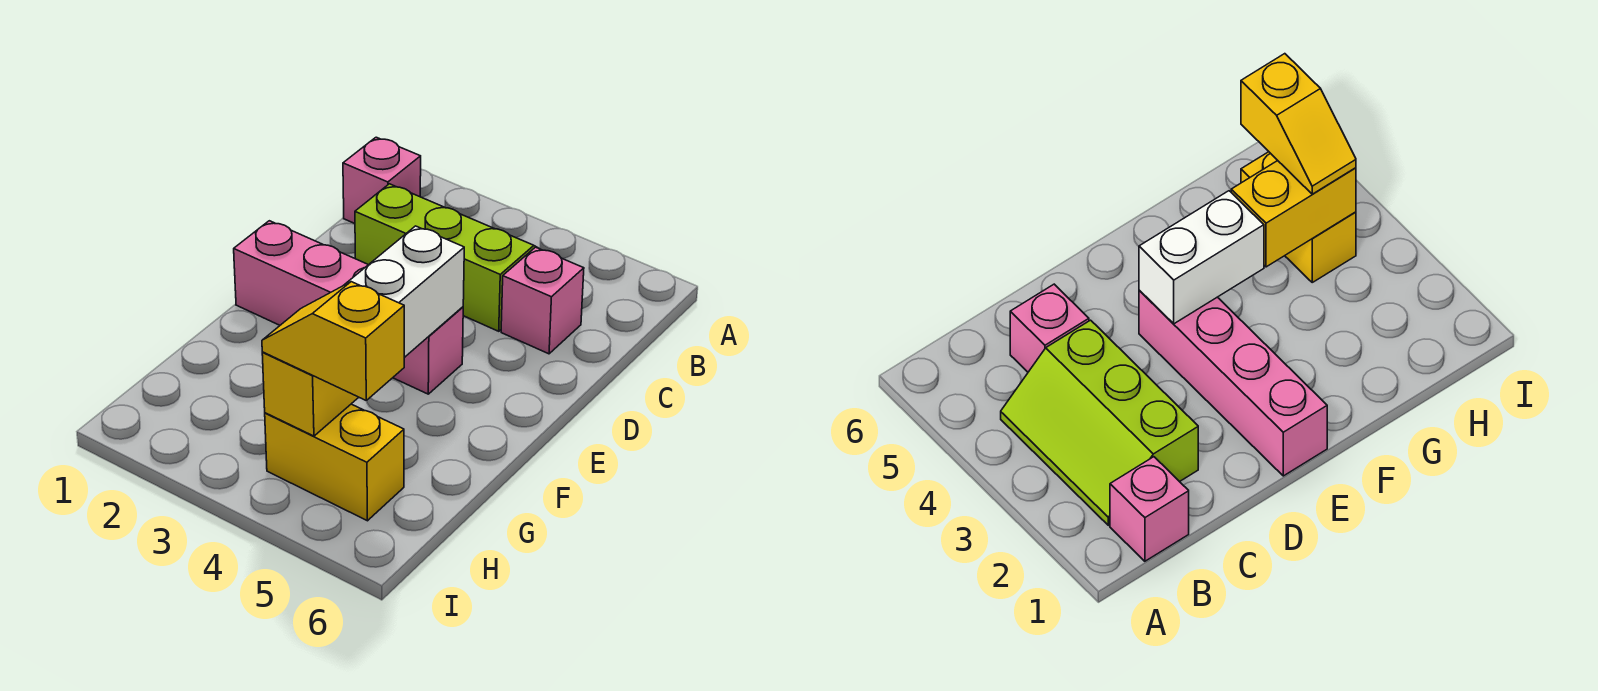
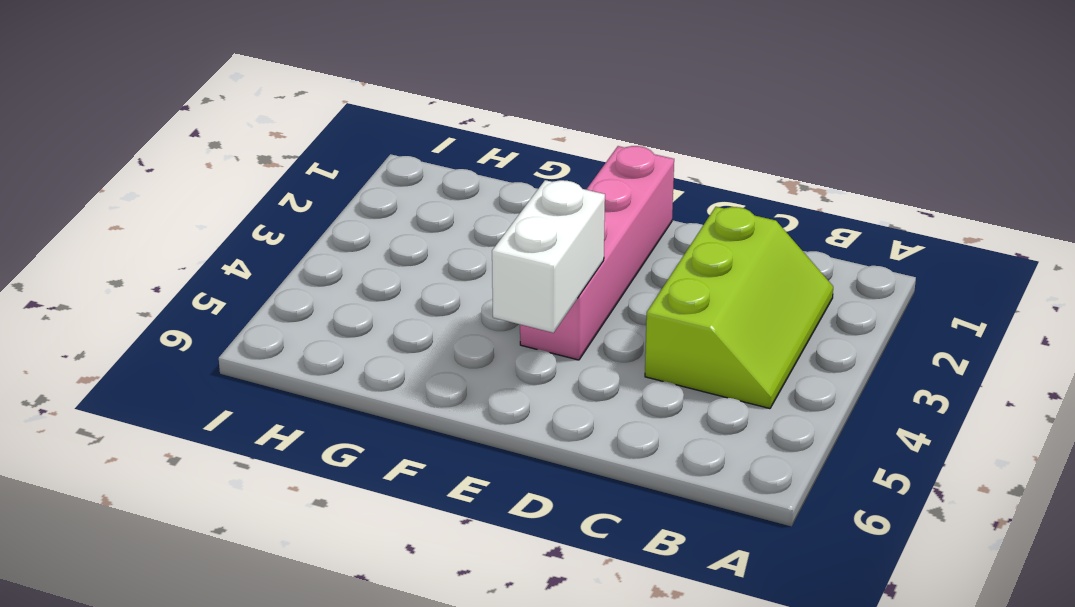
white brick E4:E5 level 2 -> white brick E4:F4 level 2
none -> pink brick B1 level 1
none -> pink brick C5 level 1

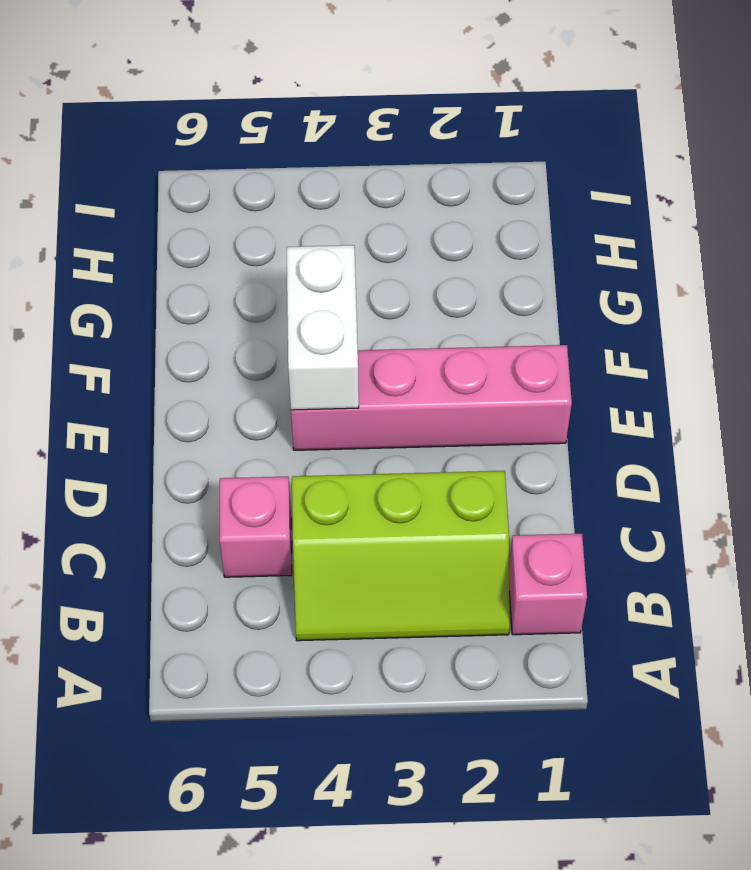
none -> yellow brick H4:H5 level 1
none -> yellow brick G4:H4 level 2

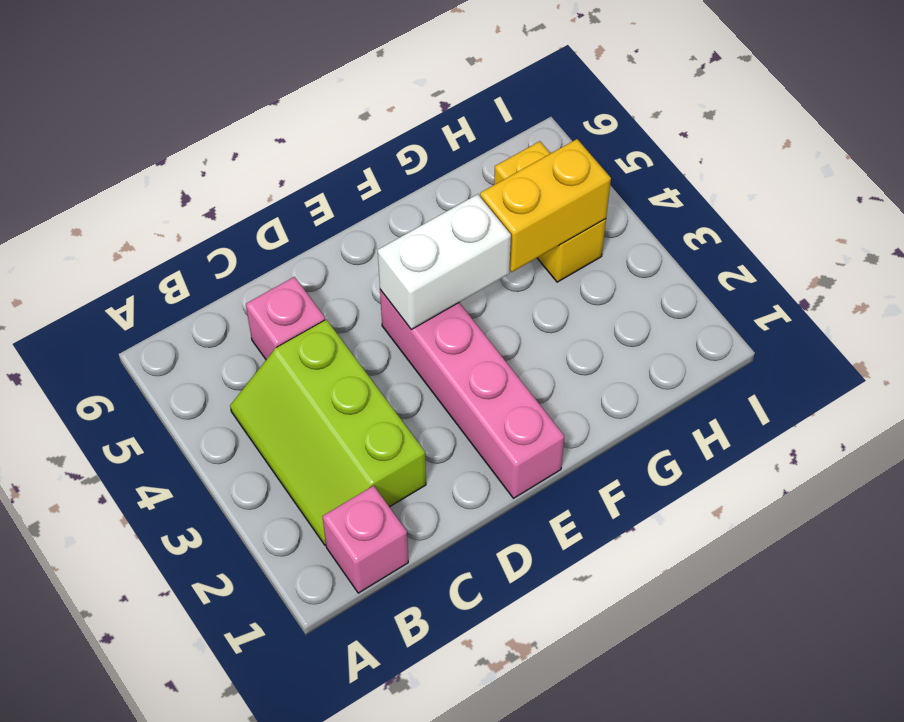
none -> yellow slope H4:H5 level 3 top 5

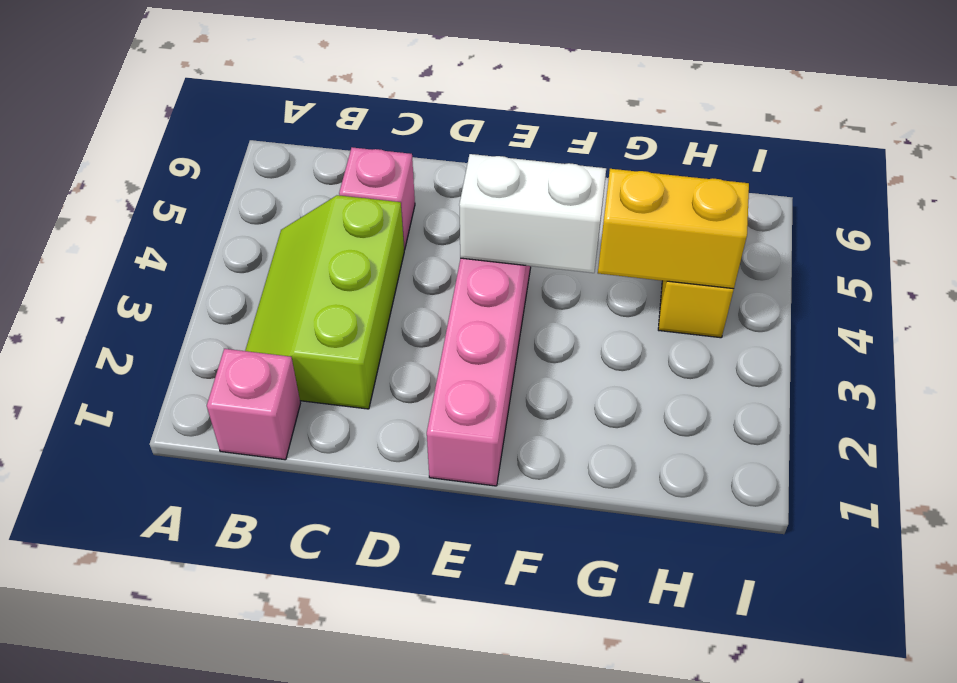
none -> yellow slope H4:H5 level 3 top 5

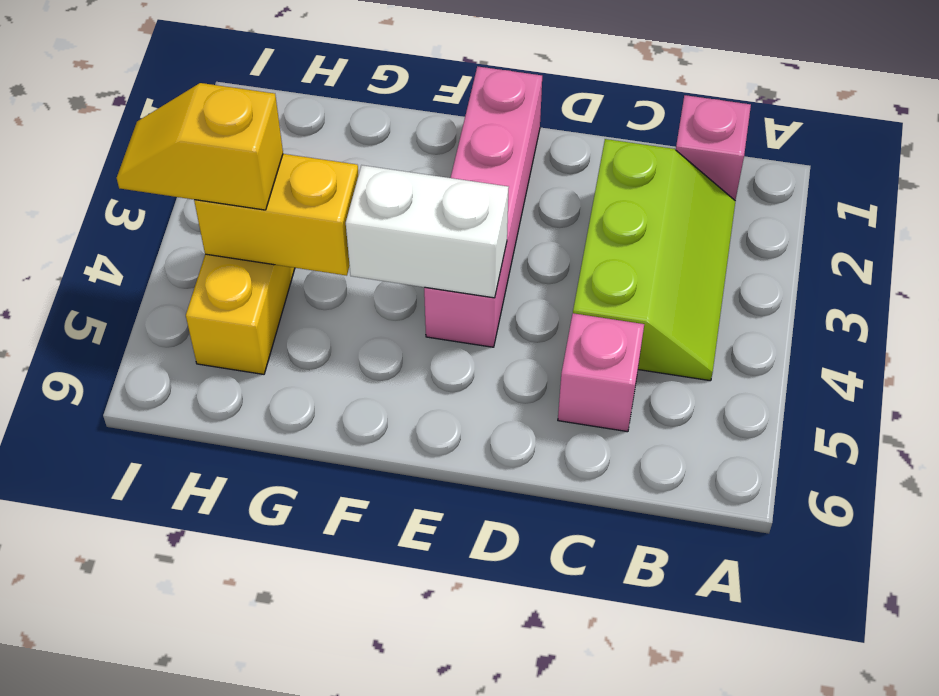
yellow slope H4:I4 level 3 top H -> yellow slope H4:H5 level 3 top 5

